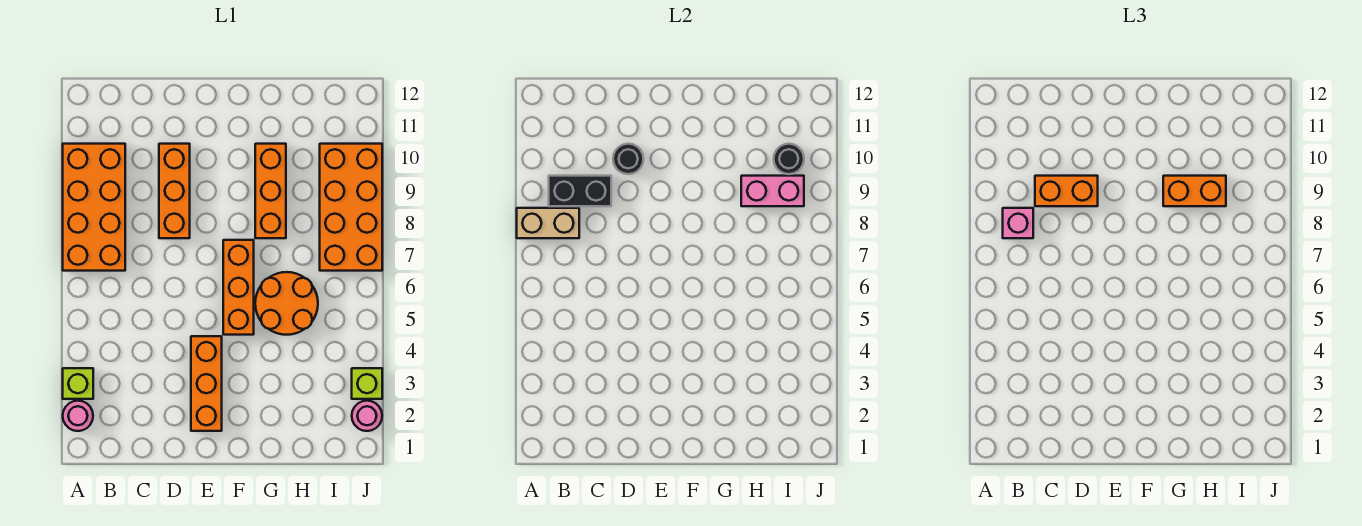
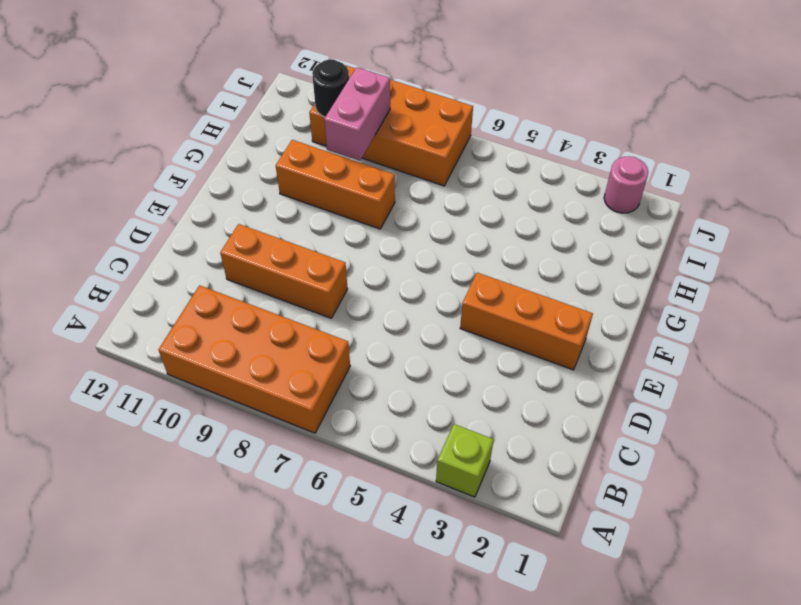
none -> pink round brick A2 level 1
none -> orange brick F5:F7 level 1
none -> orange round brick G5:H6 level 1

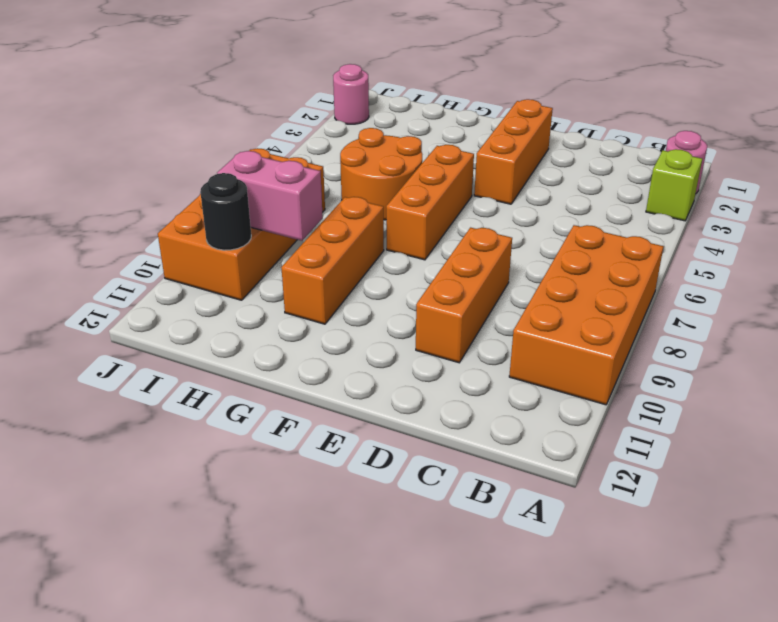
none -> lime brick J3 level 1
none -> tan brick A8:B8 level 2
none -> black brick B9:C9 level 2

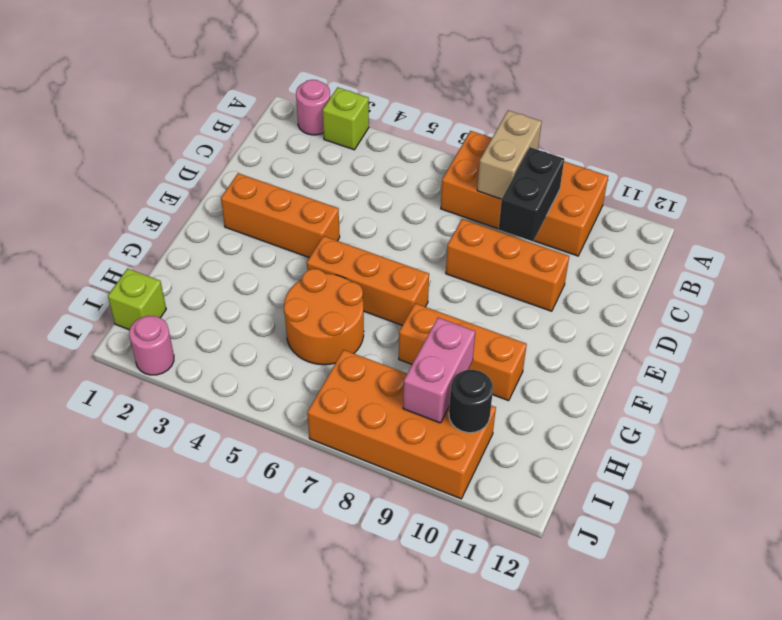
lime brick I1 level 1 -> lime brick J3 level 1
none -> black round brick D10 level 2
none -> pink brick B8 level 3
none -> orange brick C9:D9 level 3

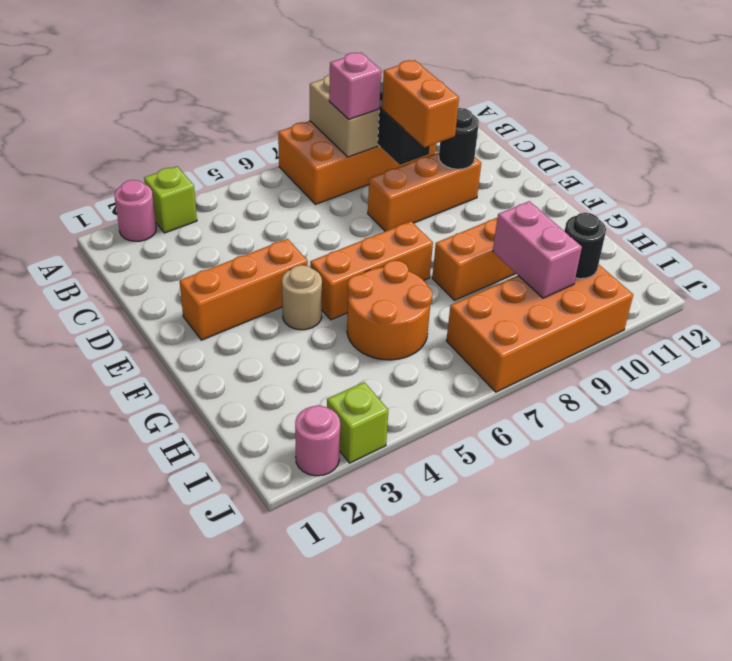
tan round brick F4 level 1 -> none
none -> orange brick G9:H9 level 3

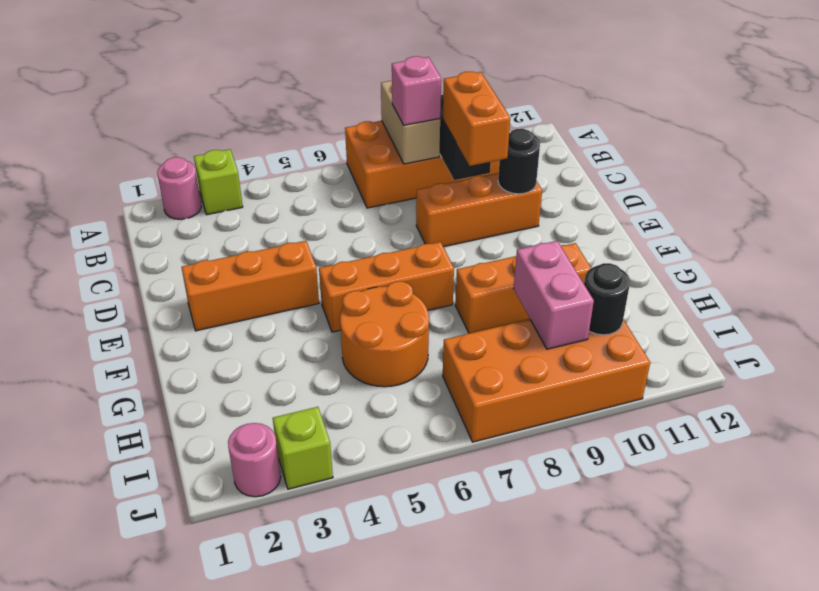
none -> orange brick G9:H9 level 3

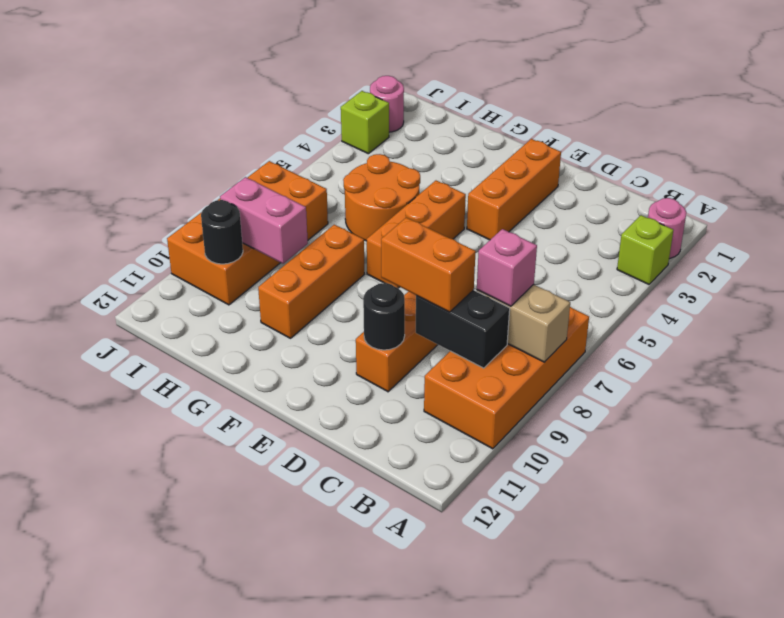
none -> orange brick G9:H9 level 3

